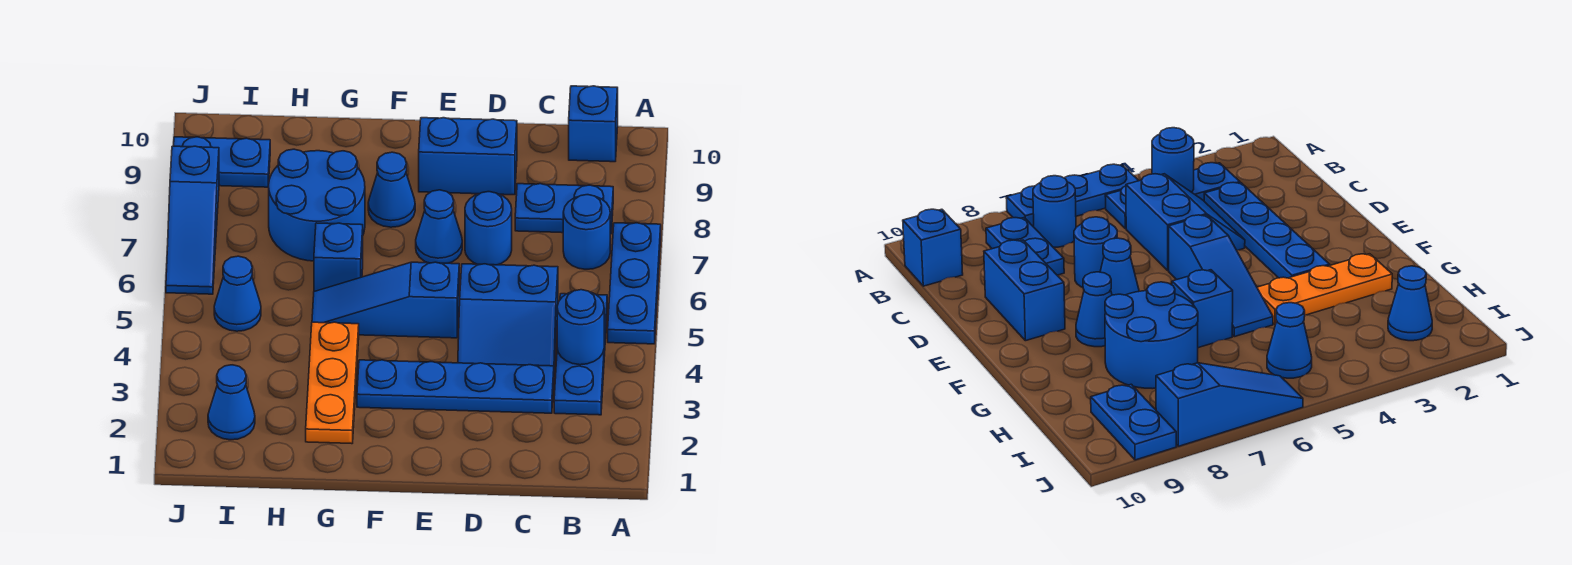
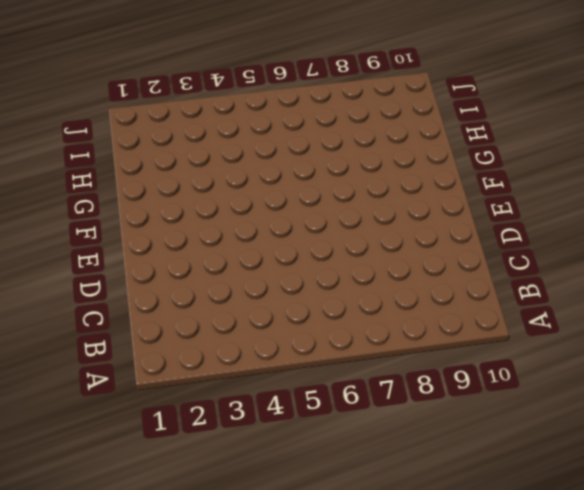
none -> blue plate A5:A7 level 1
none -> blue plate B3:B5 level 1
none -> blue round brick B7 level 1

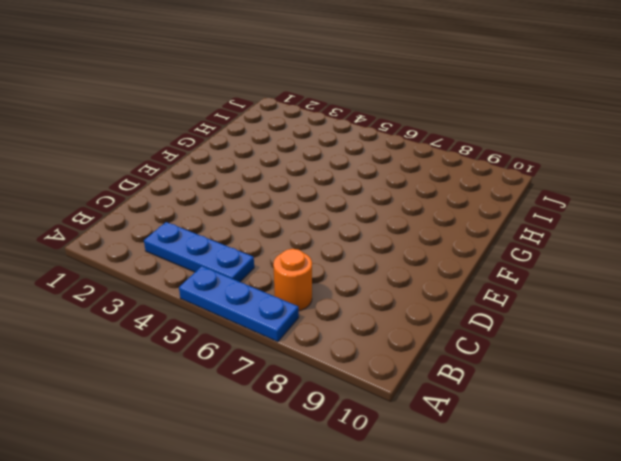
orange round brick B7 level 1 -> blue round brick B7 level 1
none -> blue plate B8:C8 level 1
none -> blue brick B10 level 1
none -> blue plate C3:F3 level 1

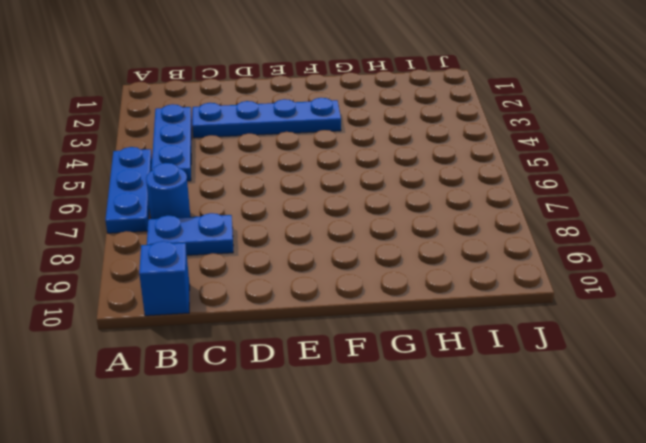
none -> blue slope C4:D5 level 1 top 5
none -> blue round brick D7 level 1
none -> blue brick D9:E9 level 1

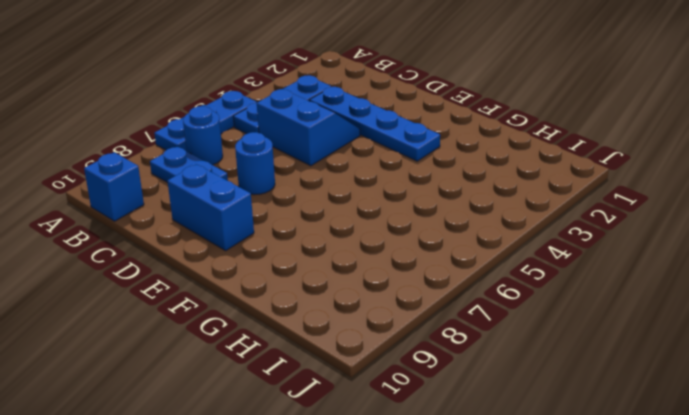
none -> blue slope E5:G5 level 1 top E
none -> blue cone E7 level 1
none -> blue cone F8 level 1

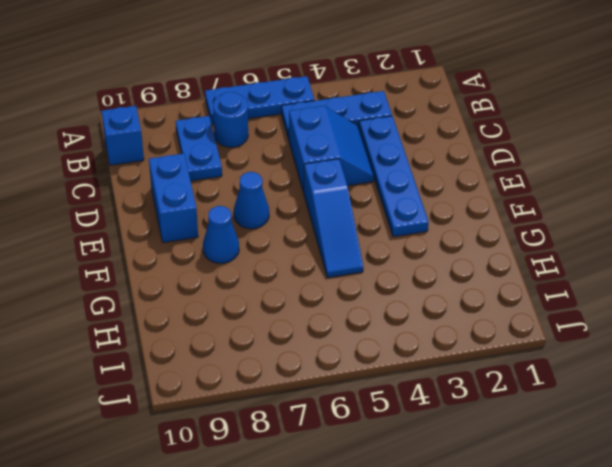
none -> blue round brick D7 level 1
none -> orange plate G2:G4 level 1
none -> blue brick G6 level 1

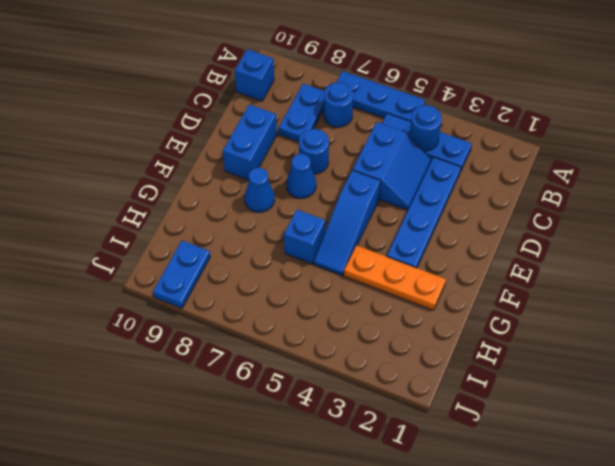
none -> blue round brick G7:H8 level 1
none -> blue cone I2 level 1
none -> blue cone I5 level 1

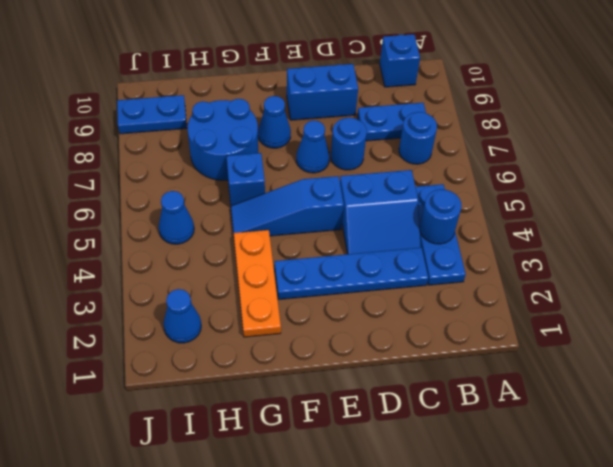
none -> blue plate A5:A7 level 1
none -> blue slope J6:J8 level 1 top 8

